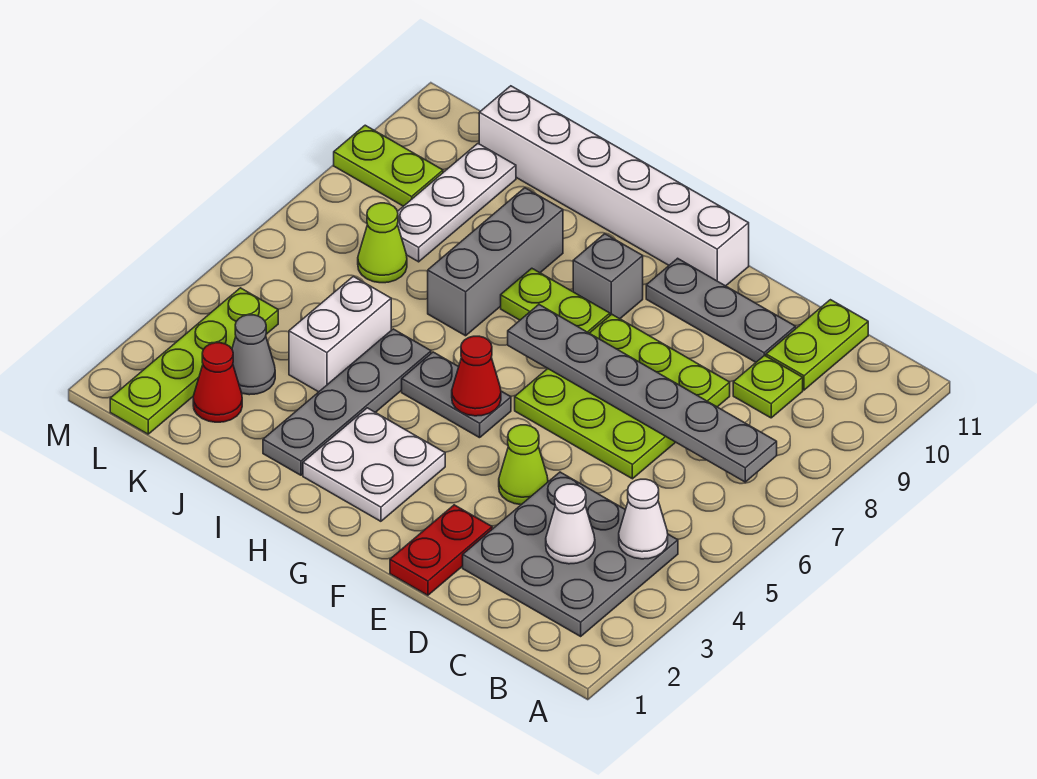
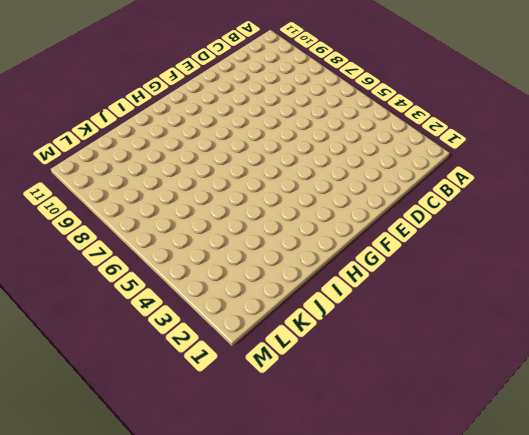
none -> grey plate B2:D4 level 1
none -> lime plate C9 level 1
none -> lime plate C10:C11 level 1

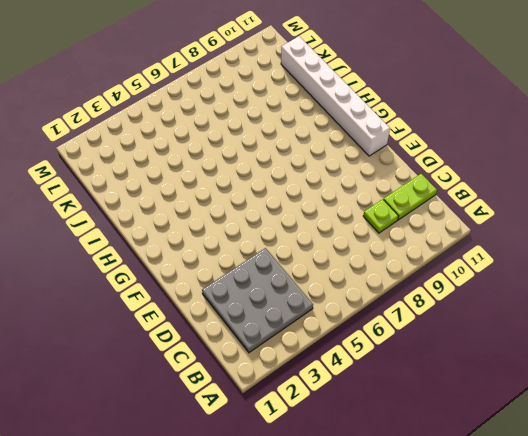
none -> lime plate D6:F8 level 1
none -> grey plate D10:F10 level 1
none -> red plate E1:E2 level 1

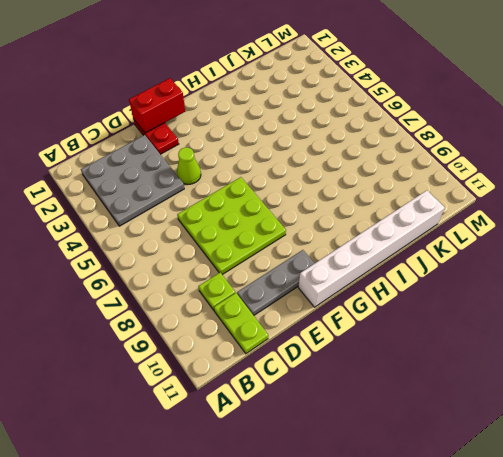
red brick E1:F1 level 2 -> none
none -> white plate G2:H3 level 1
none -> grey plate G5:H5 level 1
none -> lime plate G8:H8 level 1

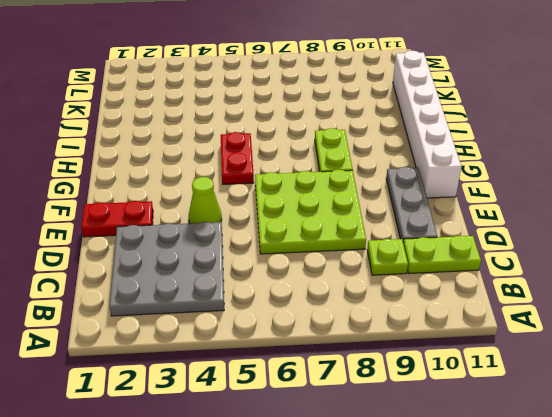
red plate G5:H5 level 1 -> grey plate G5:H5 level 1
none -> white plate G2:H3 level 1
none -> grey brick G9 level 1
none -> grey plate I2:I5 level 1

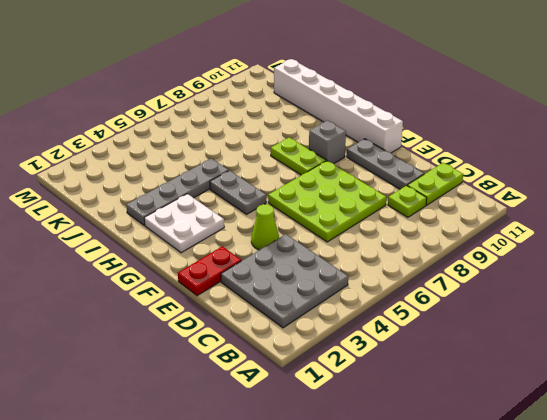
none -> grey brick I7:I9 level 1
none -> white brick J4:J5 level 1
none -> red cone K2 level 1

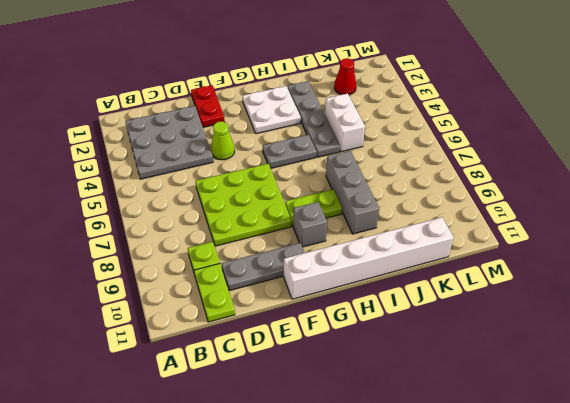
none -> grey cone K3 level 1
none -> lime cone K7 level 1
none -> white plate K8:K10 level 1

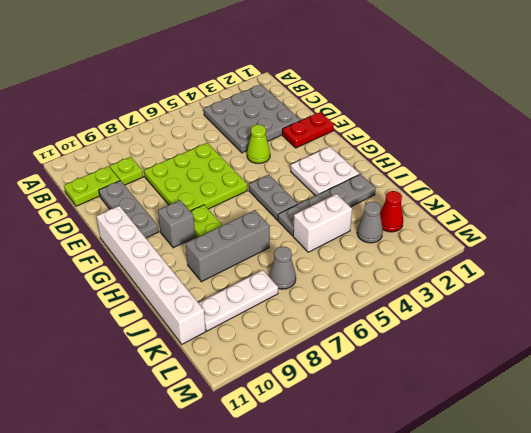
grey cone K7 level 1 -> lime cone K7 level 1
none -> lime plate L1:L4 level 1
none -> lime plate L9:M9 level 1
none -> white cone B4 level 2

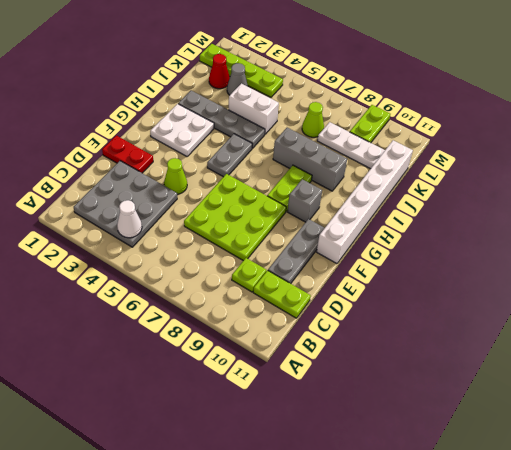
none -> grey plate B7:G7 level 2
none -> white cone C3 level 2
none -> red cone G5 level 2

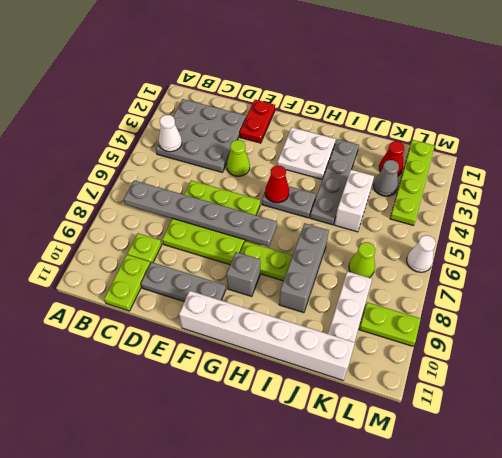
white cone M6 level 1 -> white cone C3 level 2

